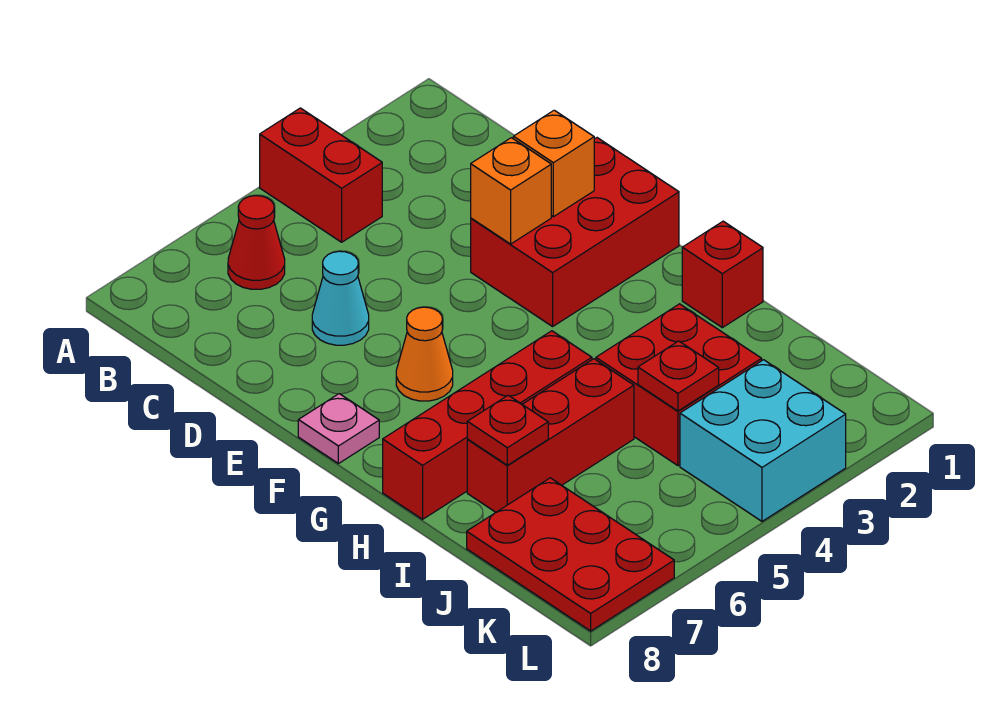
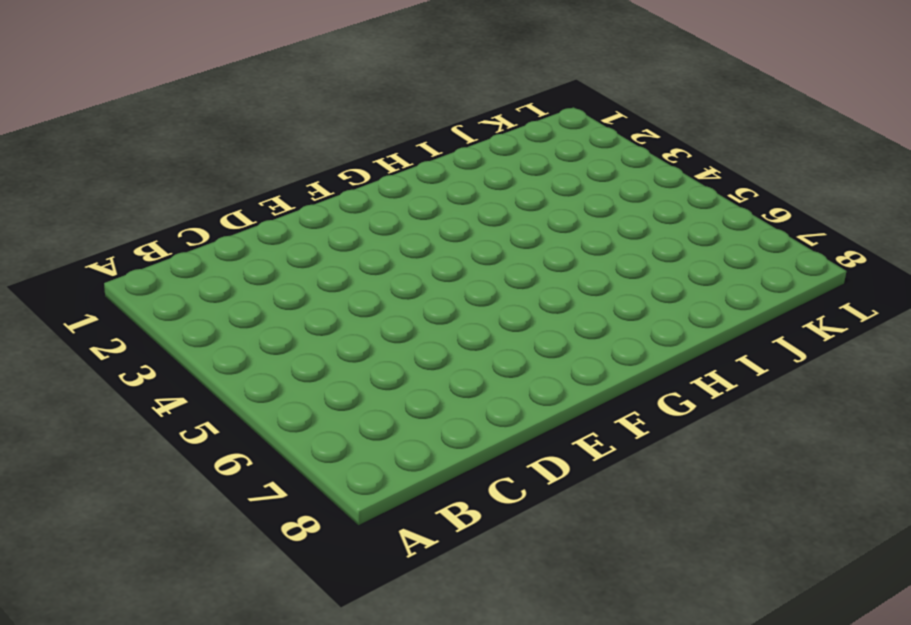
none -> red brick A4:B4 level 1
none -> red cone B6 level 1
none -> cyan cone D6 level 1

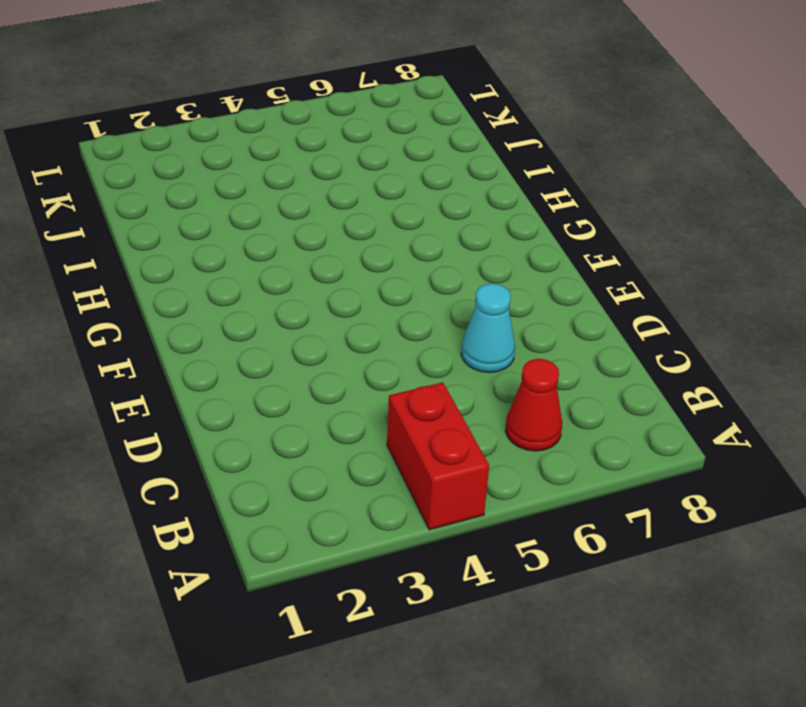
none -> red brick E1:F3 level 1
none -> orange cone F6 level 1
none -> pink plate F8 level 1

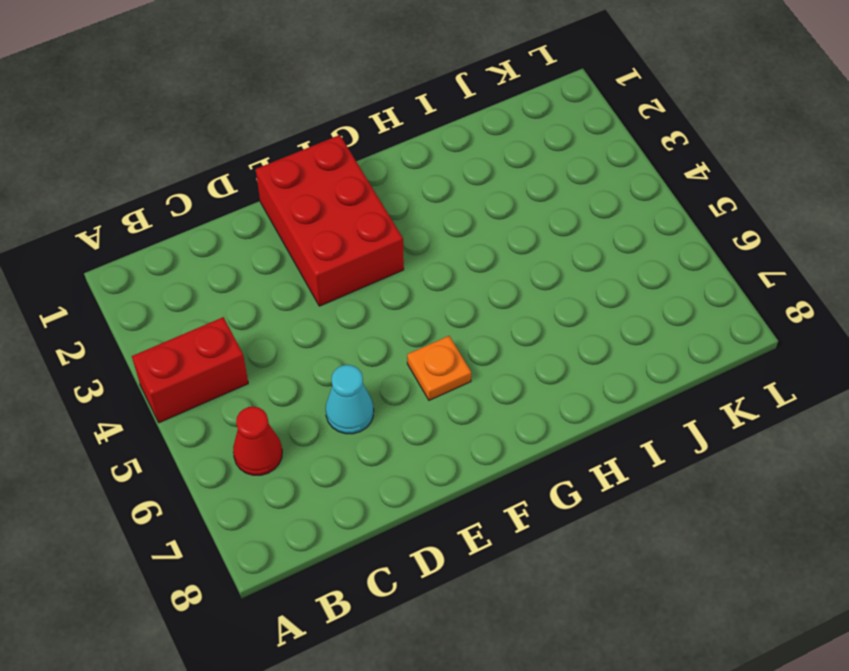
orange plate F6 level 1 -> orange cone F6 level 1
none -> pink plate F8 level 1
none -> red brick H1 level 1
none -> red brick H5:H8 level 1

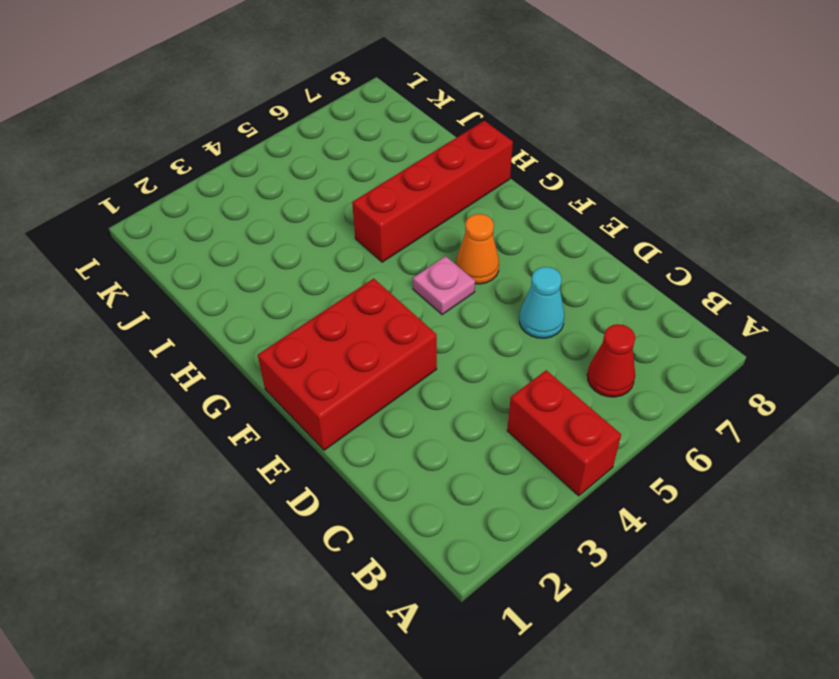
pink plate F5 level 1 -> pink plate F8 level 1
none -> red brick H1 level 1
none -> red brick I3:J4 level 1
none -> red brick I5:I7 level 1

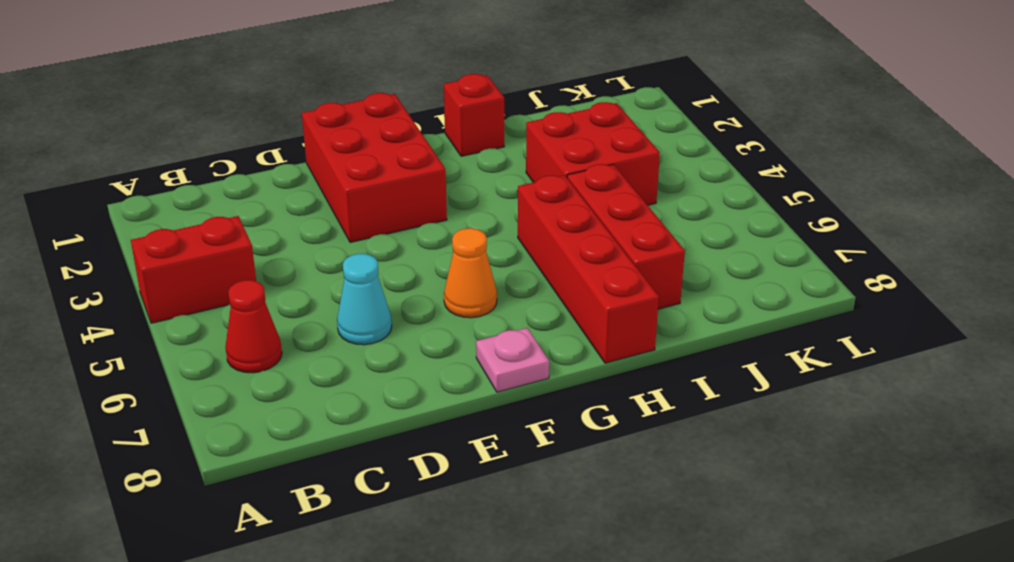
none -> red plate J7:L8 level 1
none -> cyan brick K3:L4 level 1
none -> orange brick E2 level 2

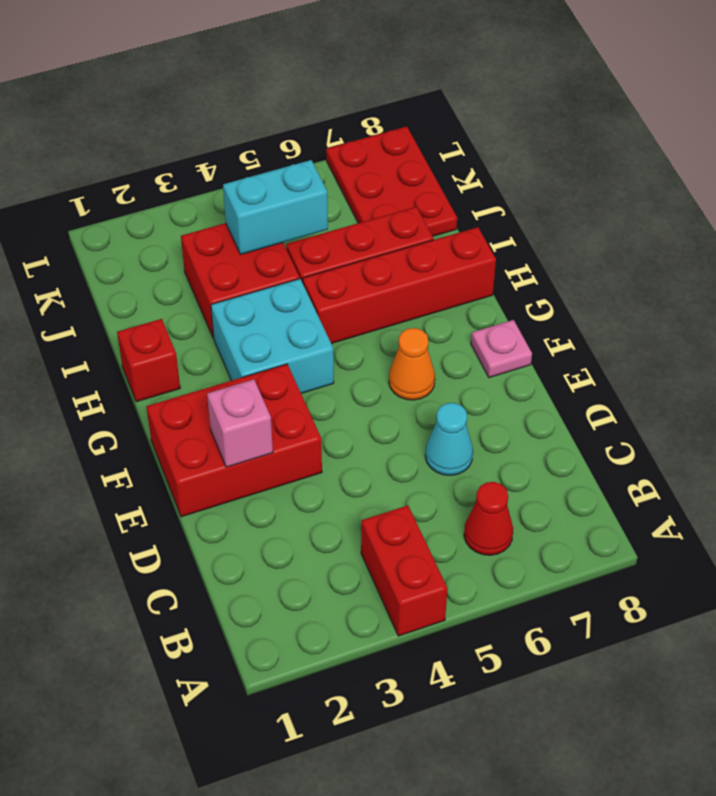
pink brick E2 level 2 -> orange brick E2 level 2
cyan brick G3:H4 level 1 -> cyan brick K3:L4 level 1
cyan brick J4:J5 level 2 -> red plate J4 level 2
none -> orange brick E3 level 2
none -> red plate I7 level 2

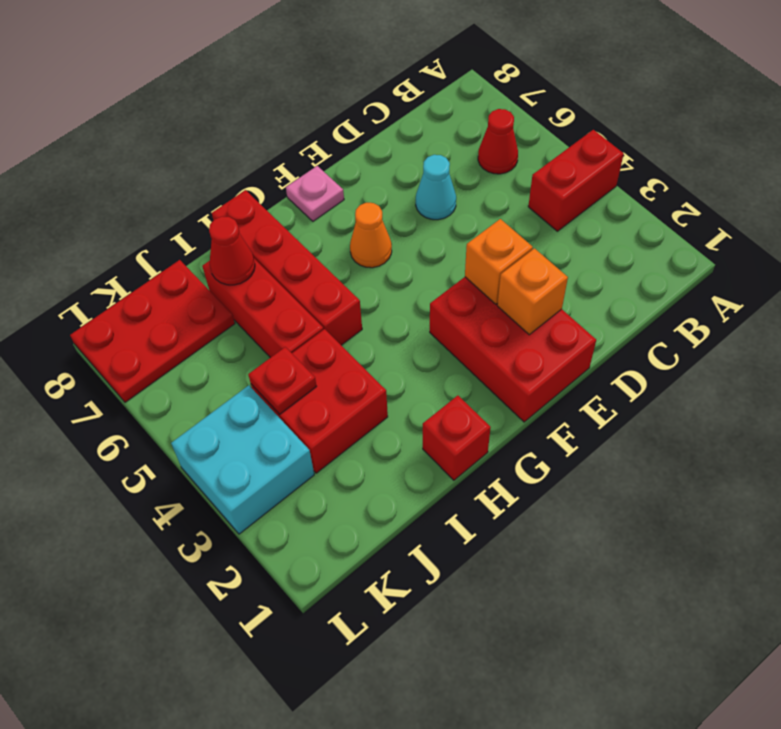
red cone I7 level 2 -> red plate I7 level 2

